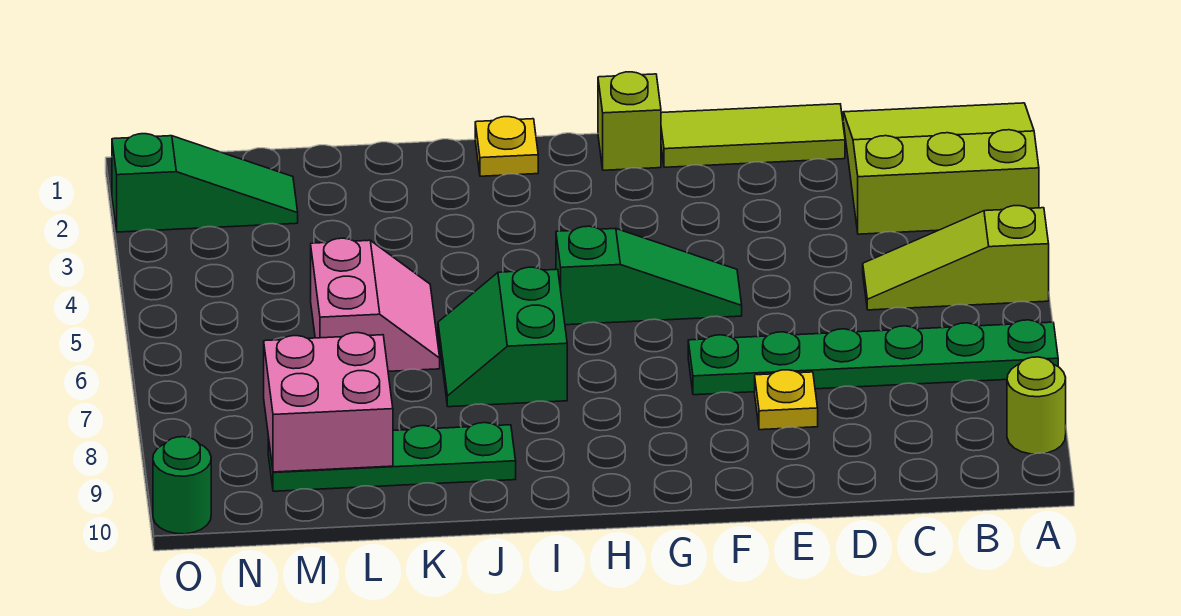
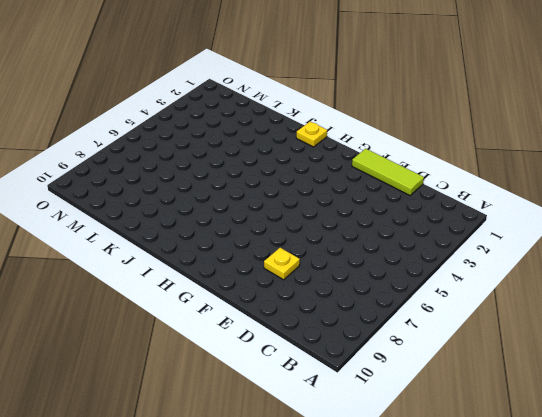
none -> lime slope A1:C3 level 1 top 3
none -> lime slope A5:C5 level 1 top A
none -> green plate A7:F7 level 1

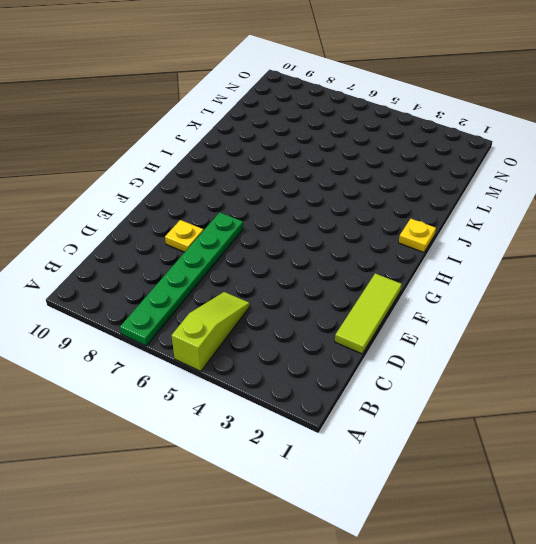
none -> lime slope A1:C3 level 1 top 3
none -> lime round brick A9 level 1
none -> green slope F5:H5 level 1 top H

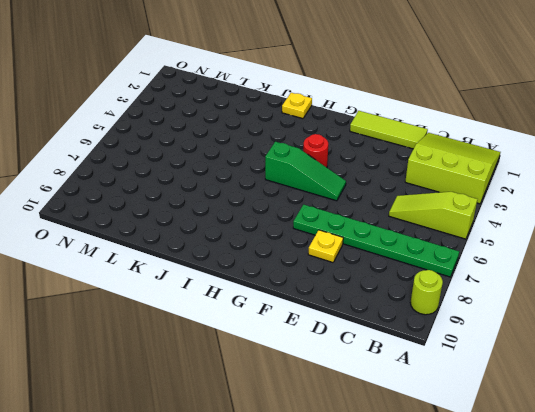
red round brick G4 level 1 -> none
none -> lime brick G1 level 1
none -> green slope I6:J7 level 1 top I
none -> green plate J9:M9 level 1

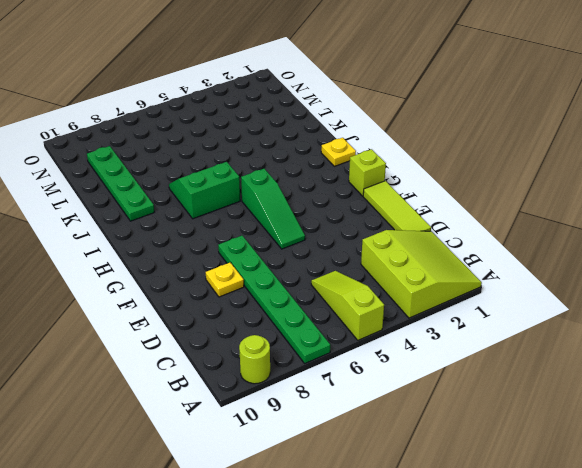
none -> pink slope K5:L6 level 1 top L
none -> green slope M2:O2 level 1 top O
none -> green round brick O10 level 1

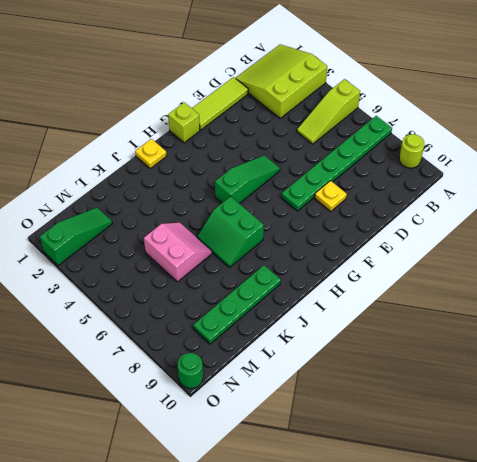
none -> pink brick L8:M9 level 2

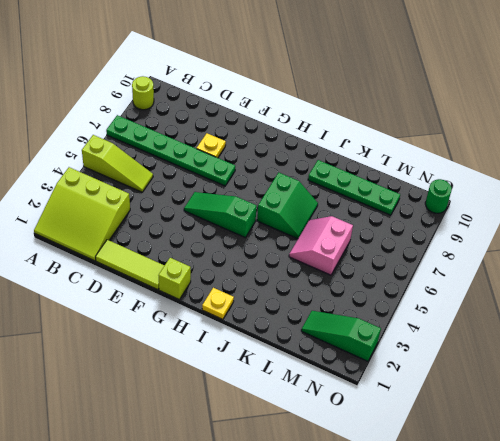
none -> pink brick L8:M9 level 2

